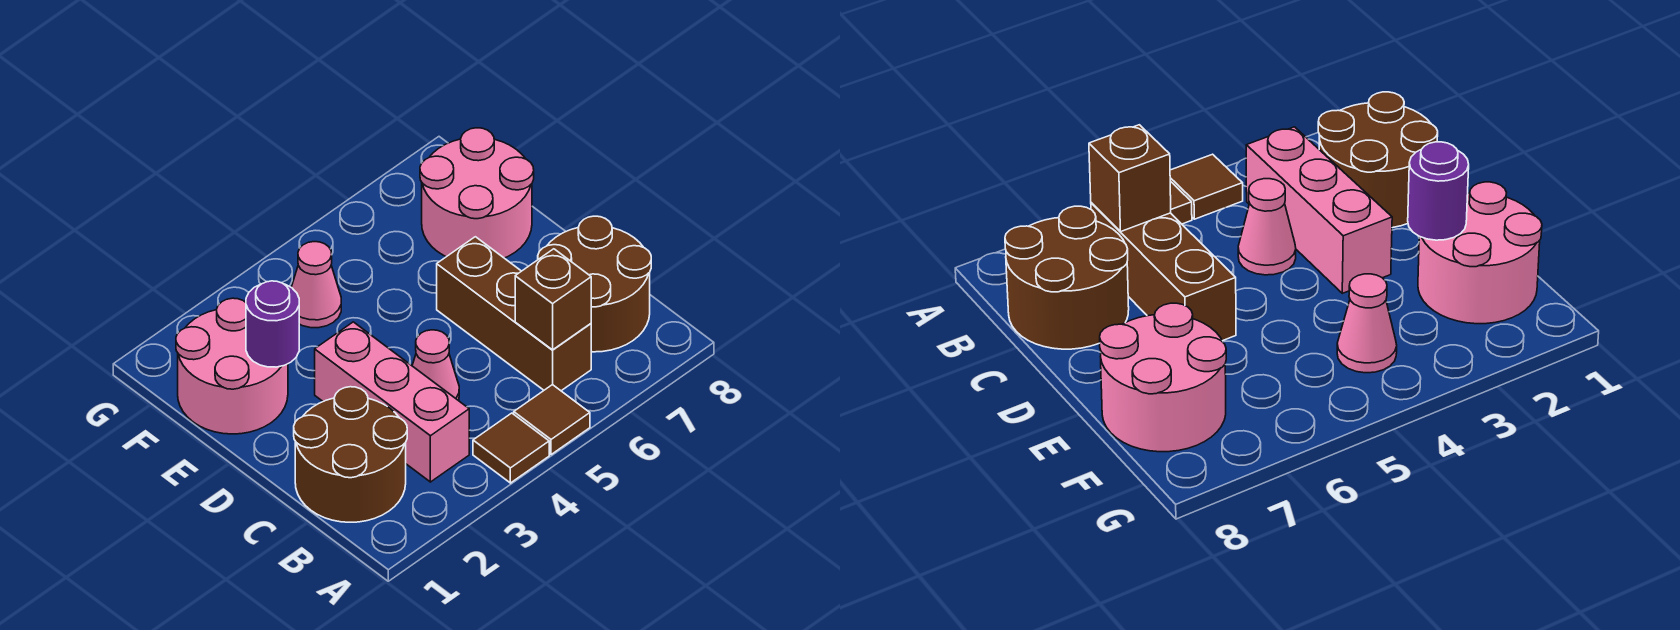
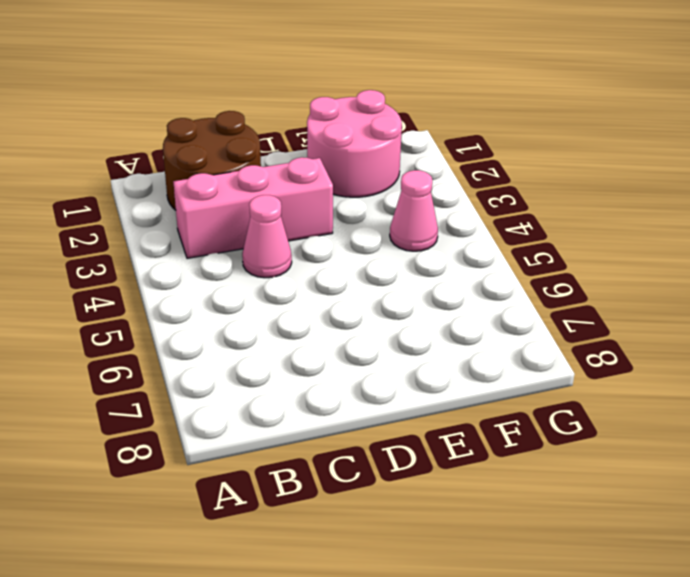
none -> brown tile A4 level 1
none -> brown tile A5 level 1
none -> brown brick B6:D6 level 1

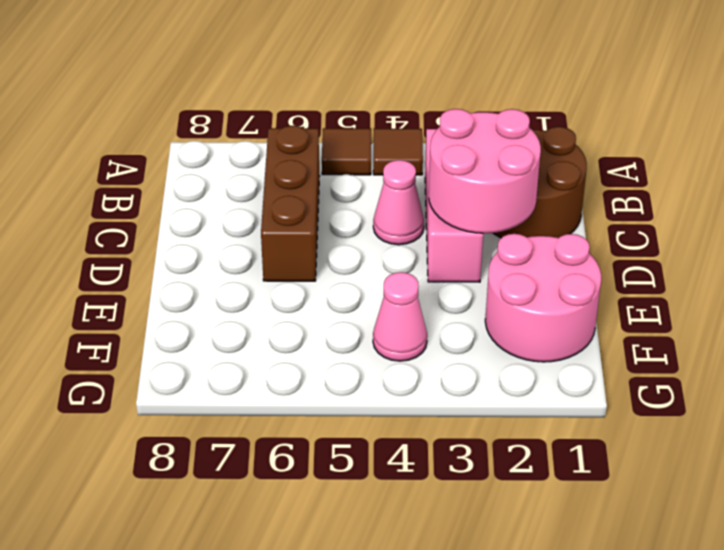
pink round brick C2:D3 level 2 -> pink round brick E7:F8 level 1
none -> brown round brick B7:C8 level 1
none -> brown brick B6 level 2
none -> purple round brick E2 level 2

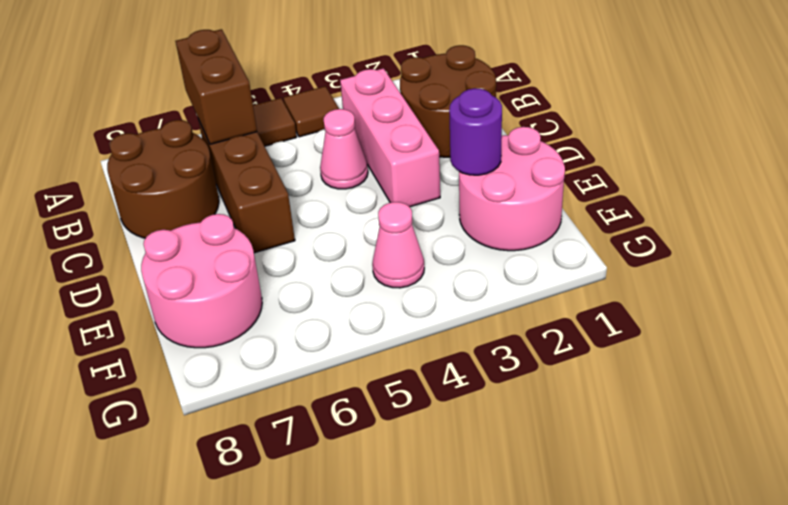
brown brick A6:B6 level 2 -> brown brick B6 level 2

